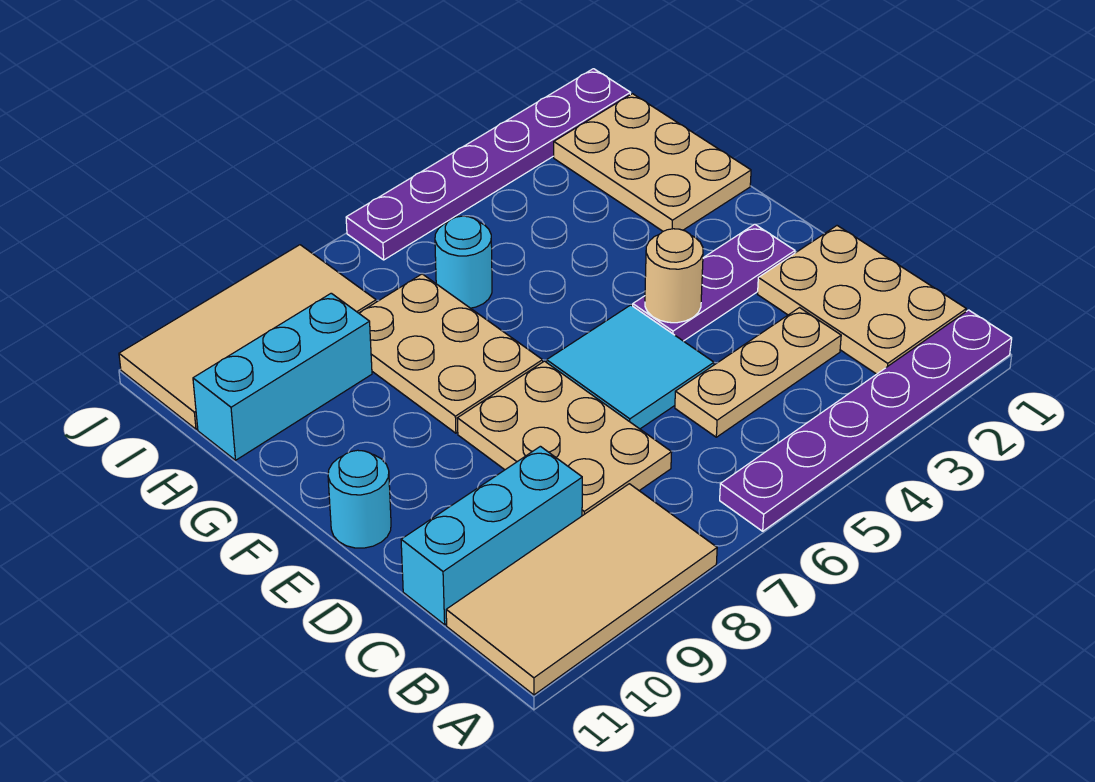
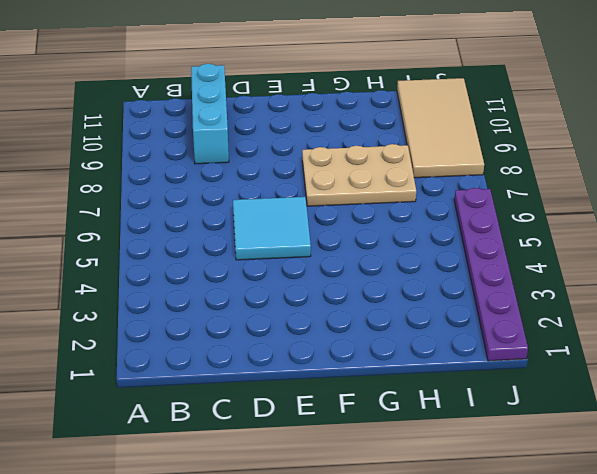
none -> purple plate A1:A6 level 1
none -> tan tile A8:B11 level 1
none -> tan plate B1:D2 level 1

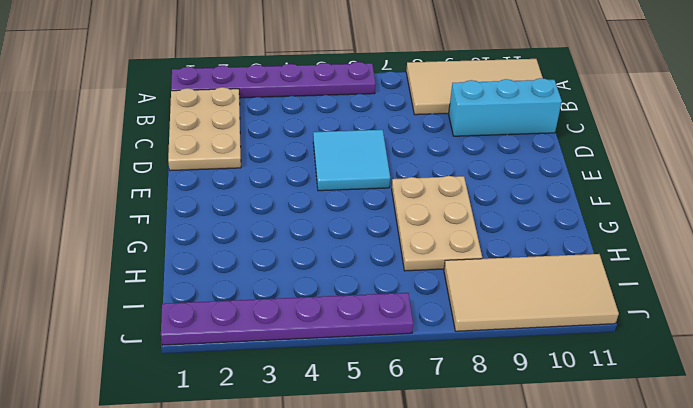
none -> tan plate C3:C5 level 1
none -> tan plate C7:E8 level 1
none -> purple plate E2:E4 level 1

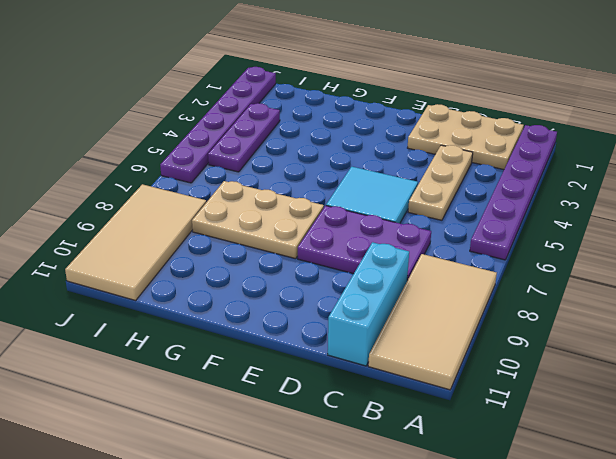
purple plate C7:E8 level 1 -> tan plate C7:E8 level 1
purple plate I3:I5 level 1 -> purple plate E2:E4 level 1
none -> cyan round brick E11 level 1
none -> tan plate G1:I2 level 1
none -> cyan round brick H6 level 1

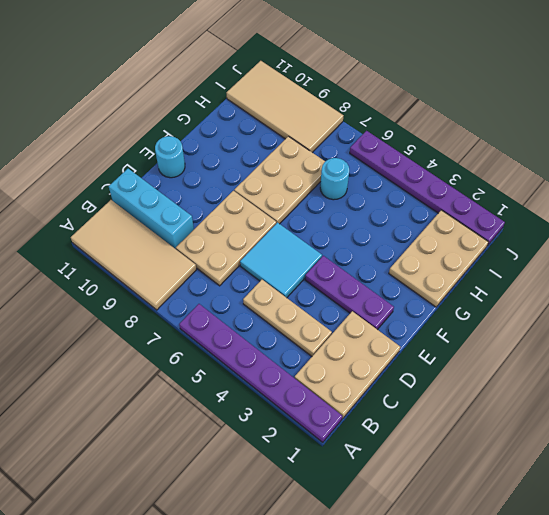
none -> cyan brick H9:H11 level 1
none -> tan round brick E4 level 2

